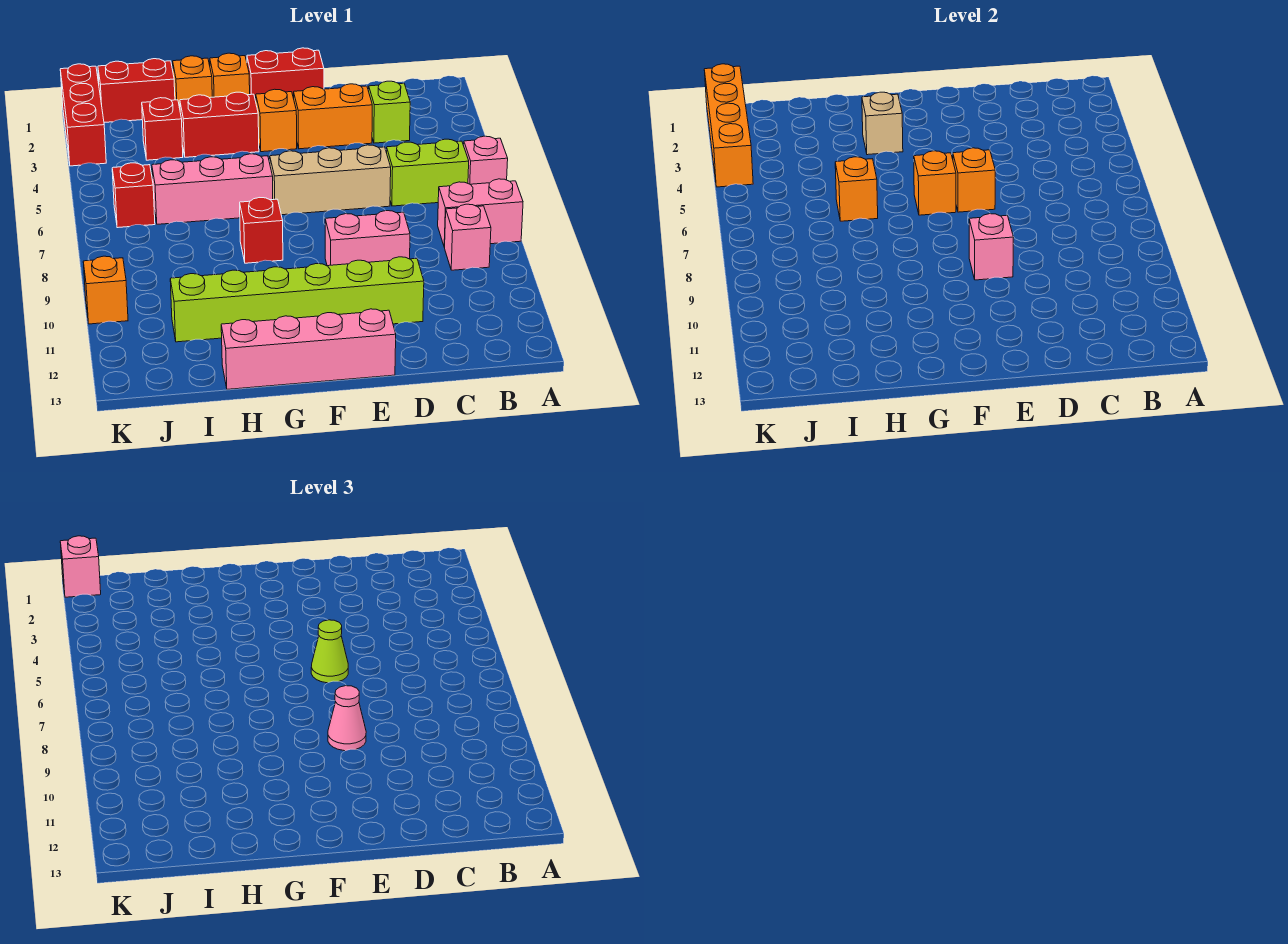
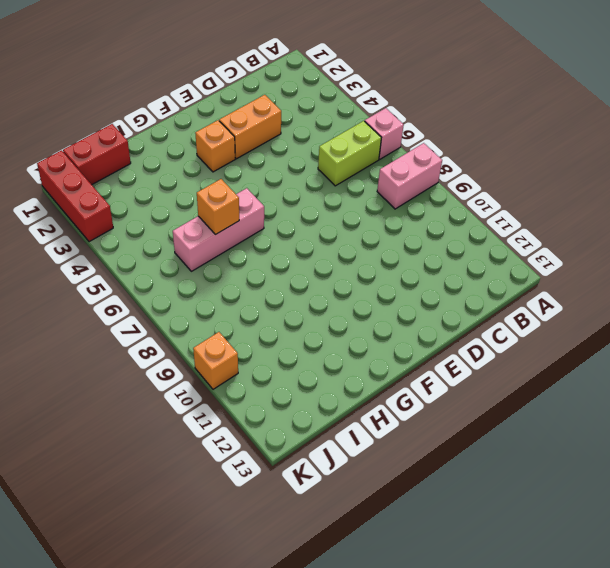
none -> pink brick B9 level 1
none -> lime brick C3 level 1
none -> tan brick D6:F6 level 1
none -> pink brick D9:E9 level 1

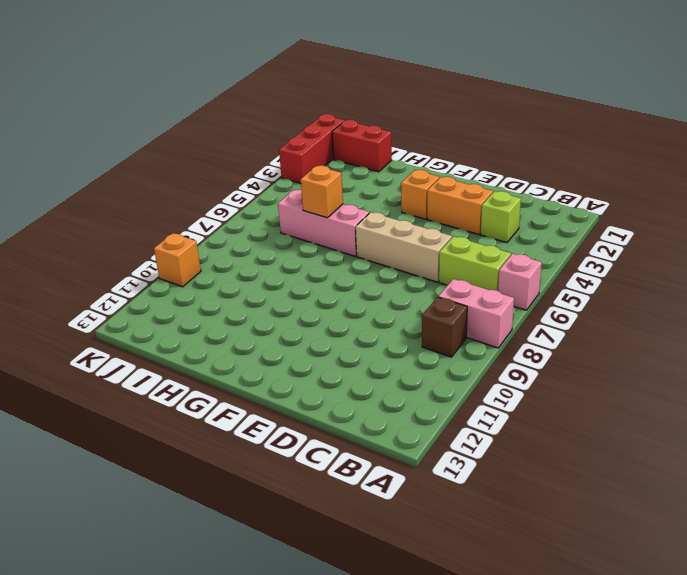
brown brick B9 level 1 -> pink brick B9 level 1
none -> pink brick D9:E9 level 1
none -> lime brick D11:I11 level 1
none -> red brick E1:F1 level 1
none -> pink brick E13:H13 level 1

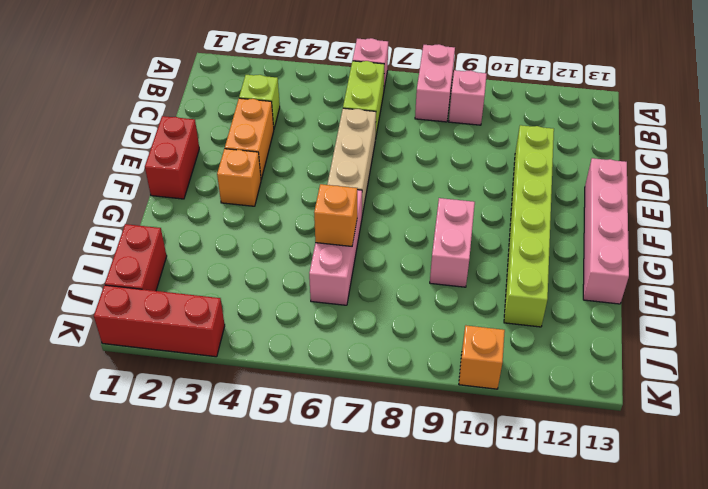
pink brick G9:H9 level 1 -> pink brick D9:E9 level 1
none -> orange brick G1 level 1
none -> red brick G3:H3 level 1
none -> red brick G8 level 1
none -> orange brick H1 level 1

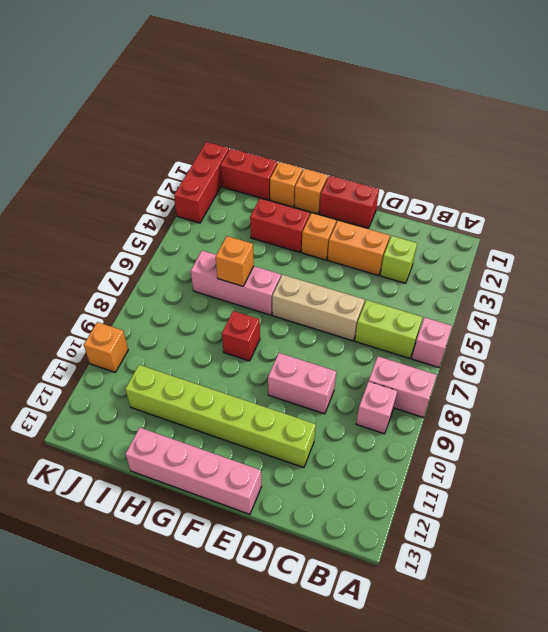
none -> red brick I3 level 1
none -> red brick J6 level 1
none -> orange brick E6 level 2
none -> pink brick E9 level 2

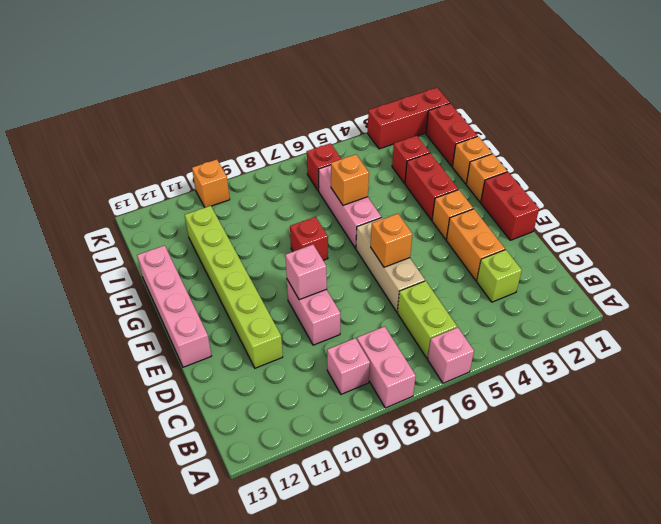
none -> orange brick F6 level 2
none -> tan brick G3 level 2
none -> orange brick K1:K4 level 2
none -> lime cone E6 level 3

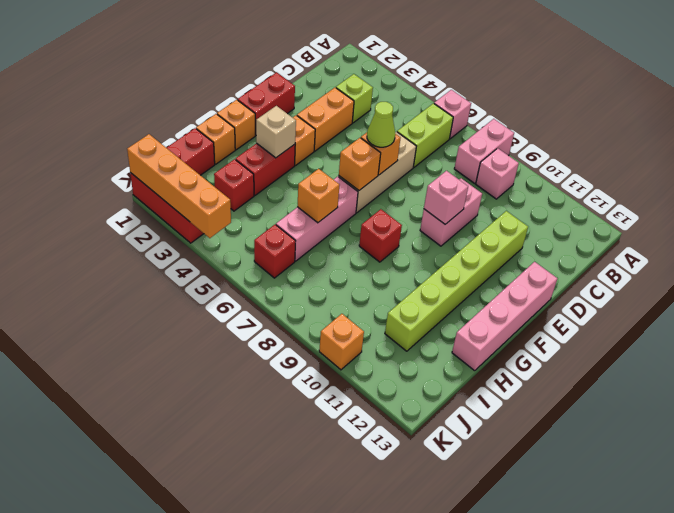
none -> pink cone E9 level 3
none -> pink brick K1 level 3

